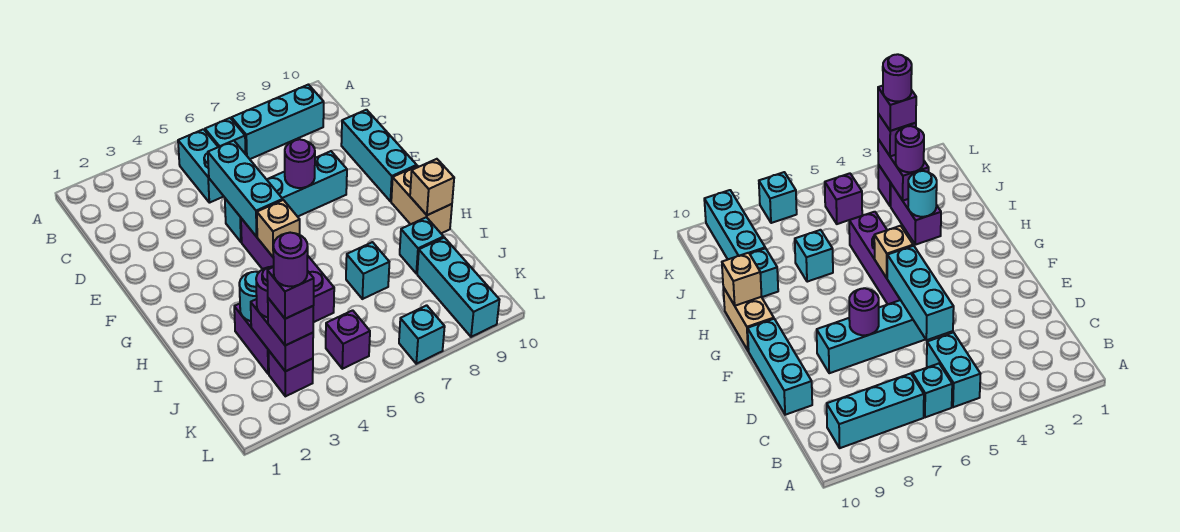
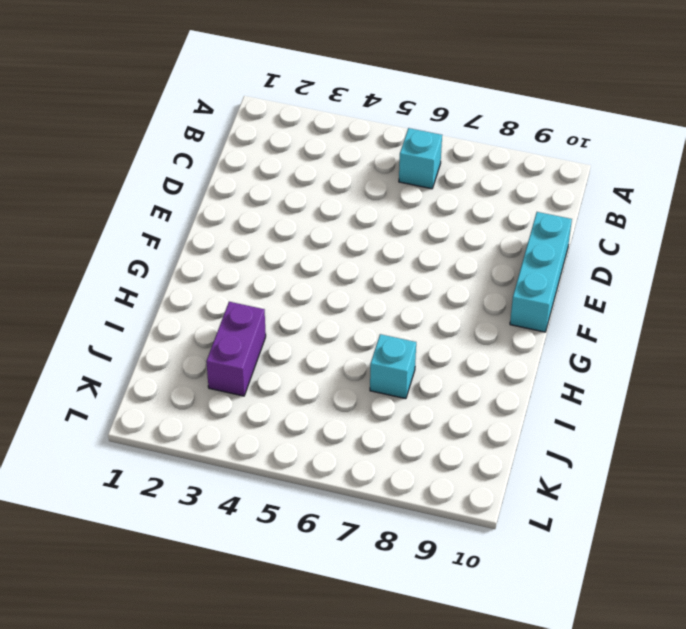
none -> cyan brick B5:C5 level 1
none -> cyan brick B7:B9 level 1
none -> cyan brick E5:E8 level 1

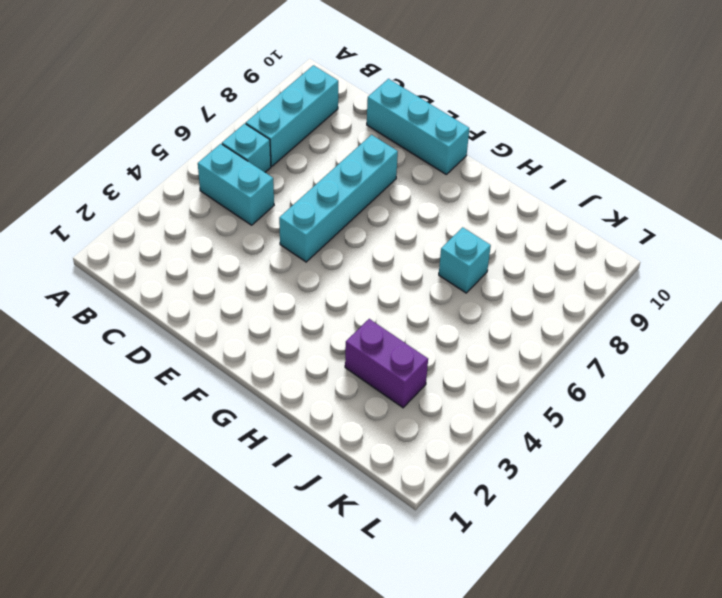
none -> purple brick F5:I5 level 1
none -> tan brick G10:H10 level 1
none -> cyan brick I9 level 1

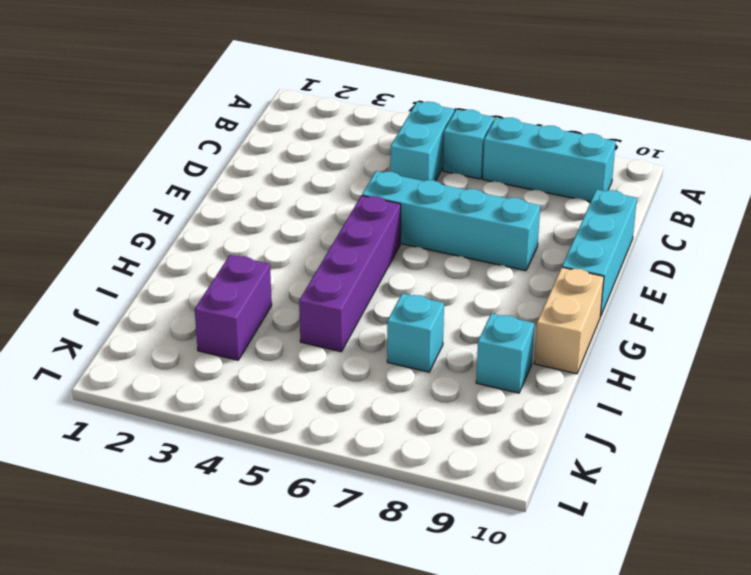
none -> cyan brick J9:L9 level 1
none -> purple brick K3 level 1
none -> purple brick K5 level 1

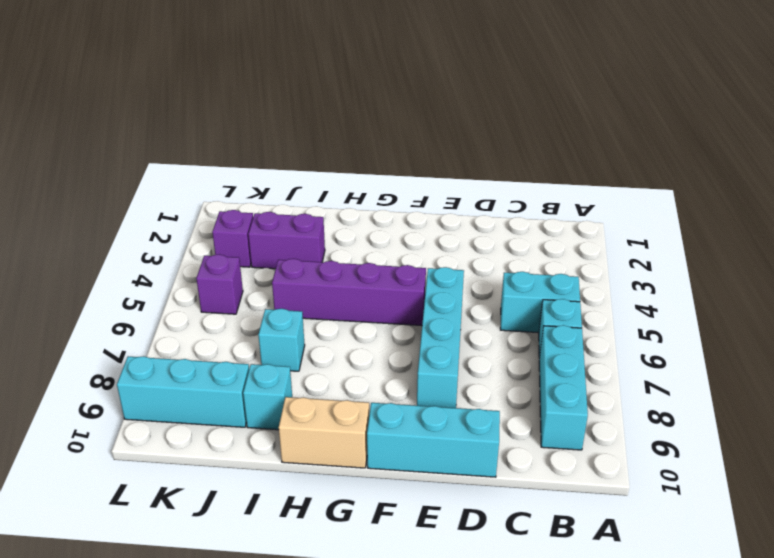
none -> cyan brick L7 level 1
none -> cyan brick D5:F5 level 2
none -> purple round brick E7 level 2

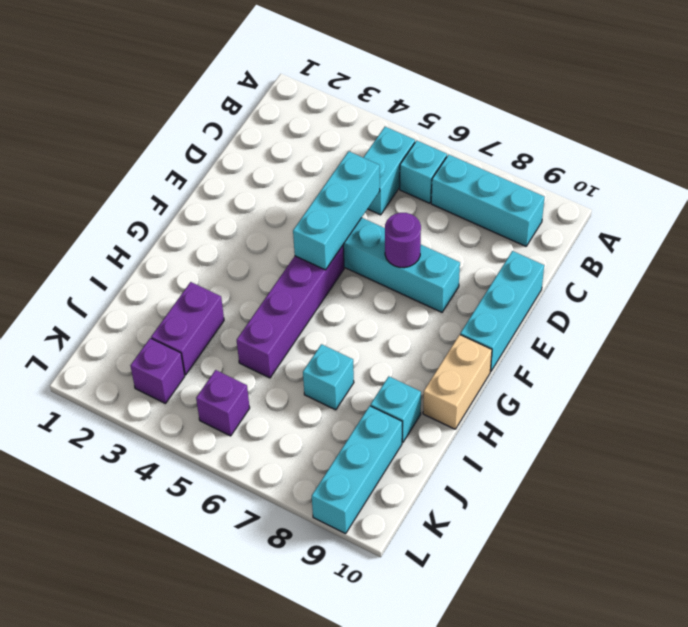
none -> cyan brick L7 level 1
none -> tan brick G5 level 2
none -> tan brick H10 level 2

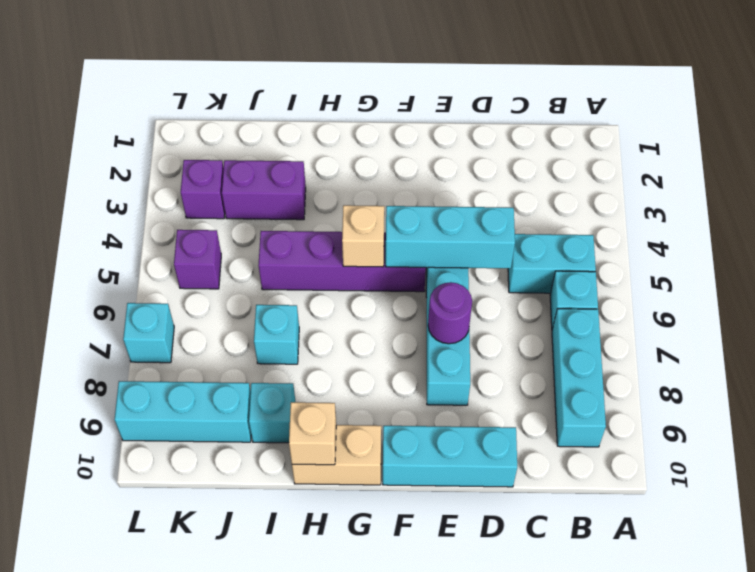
none -> cyan round brick I3 level 2
none -> purple brick J3:K3 level 2
none -> purple round brick J3 level 3

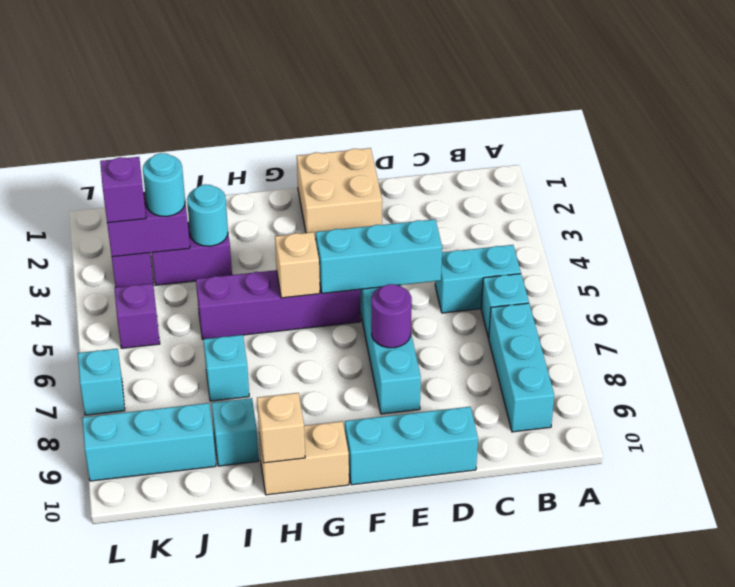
tan brick E1:F2 level 1 -> none
cyan round brick J3 level 3 -> purple round brick J3 level 3
none -> purple brick K3 level 4
none -> purple round brick K3 level 5

